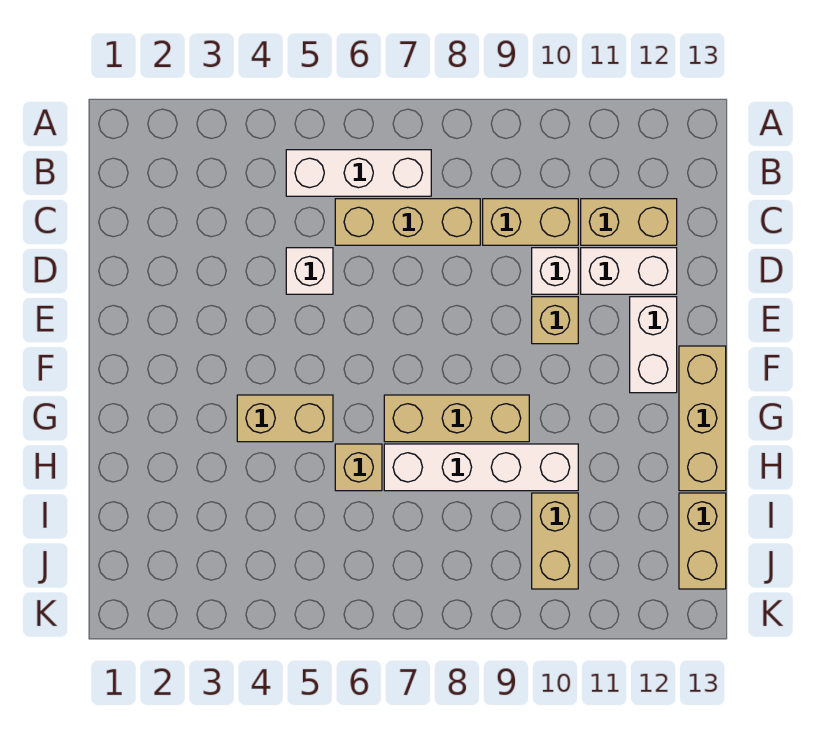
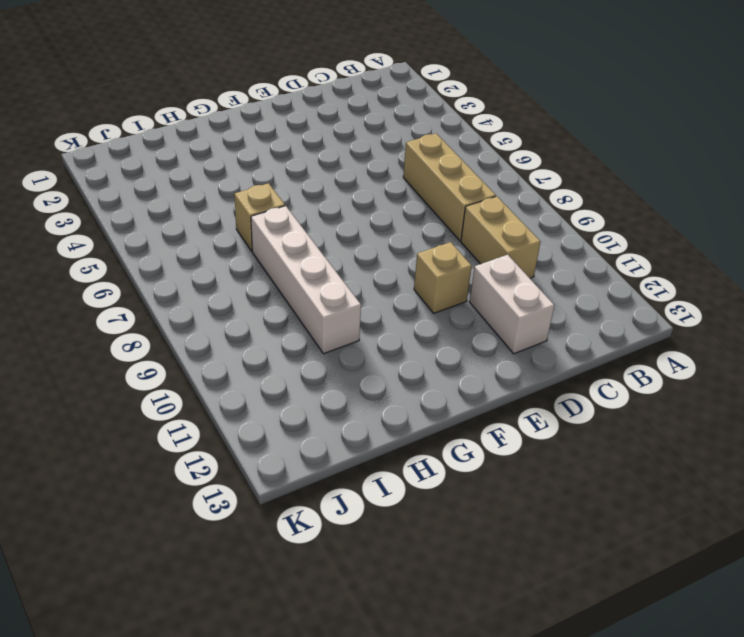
none -> white brick B5:B7 level 1
none -> tan brick C11:C12 level 1
none -> white brick D5 level 1

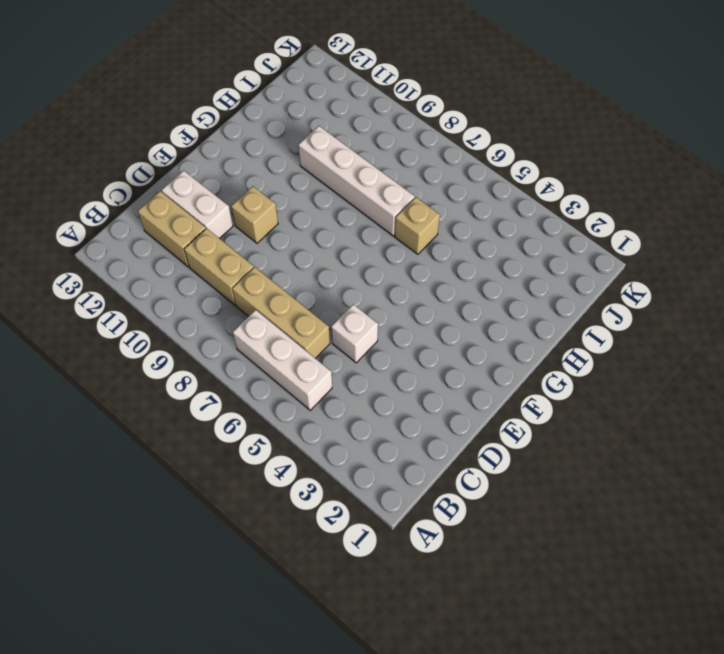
none -> white brick D10 level 1
none -> white brick E12:F12 level 1
none -> tan brick F13:H13 level 1

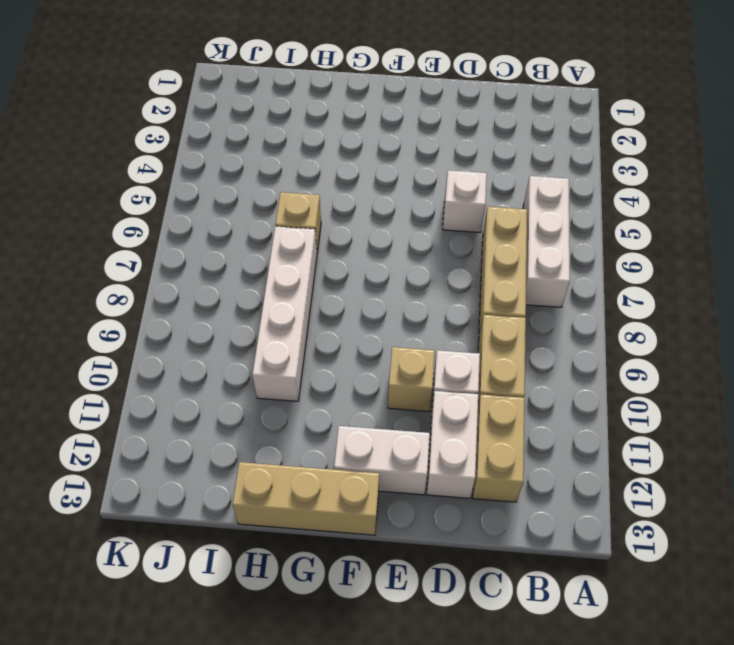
none -> tan brick G4:G5 level 1
none -> tan brick G7:G9 level 1
none -> tan brick I10:J10 level 1

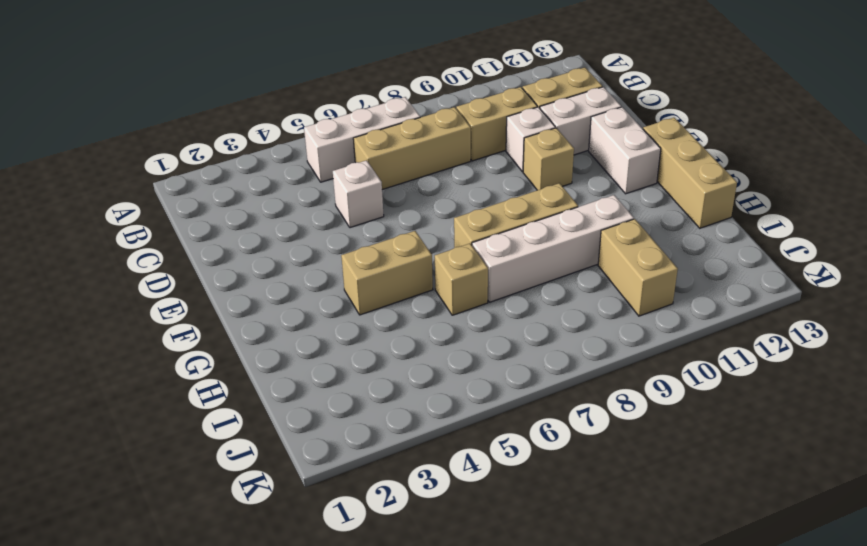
none -> tan brick I13:J13 level 1

